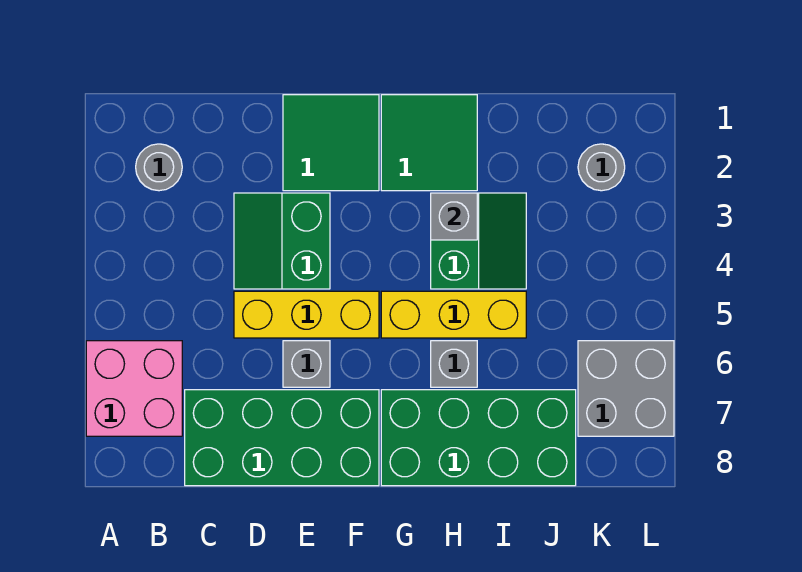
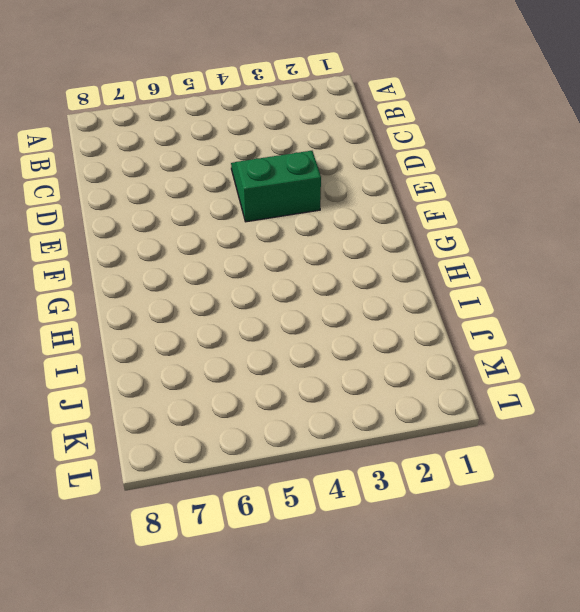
none -> pink brick A6:B7 level 1
none -> grey round brick B2 level 1
none -> green brick C7:F8 level 1

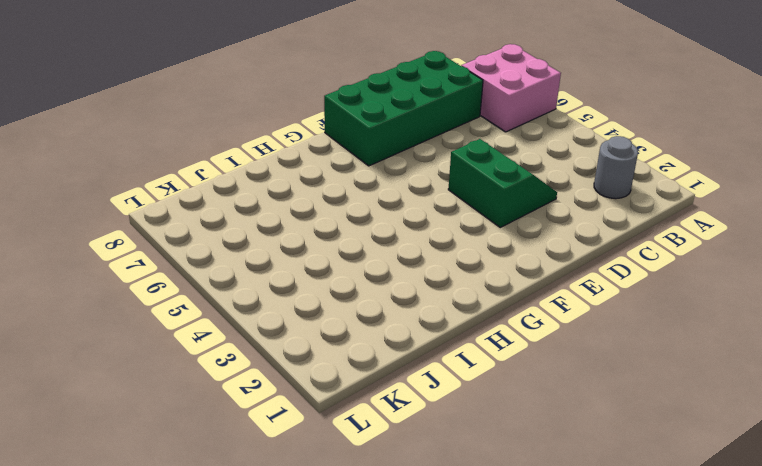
none -> yellow brick D5:F5 level 1
none -> green tile E1:F2 level 1
none -> grey brick E6 level 1

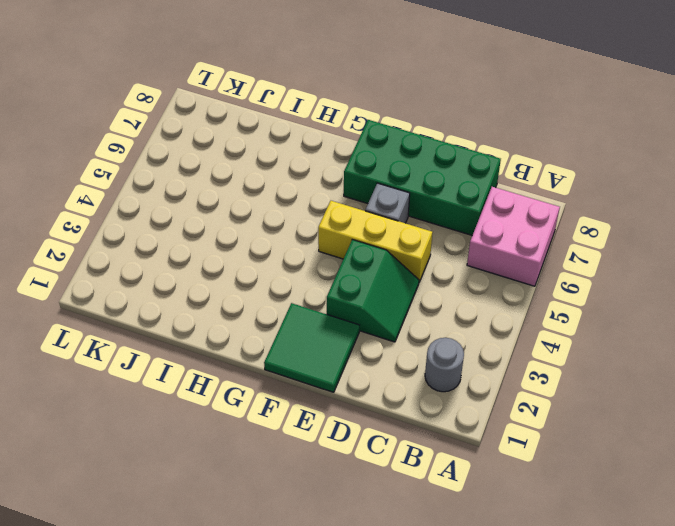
none -> green tile G1:H2 level 1
none -> yellow brick G5:I5 level 1
none -> green brick G7:J8 level 1

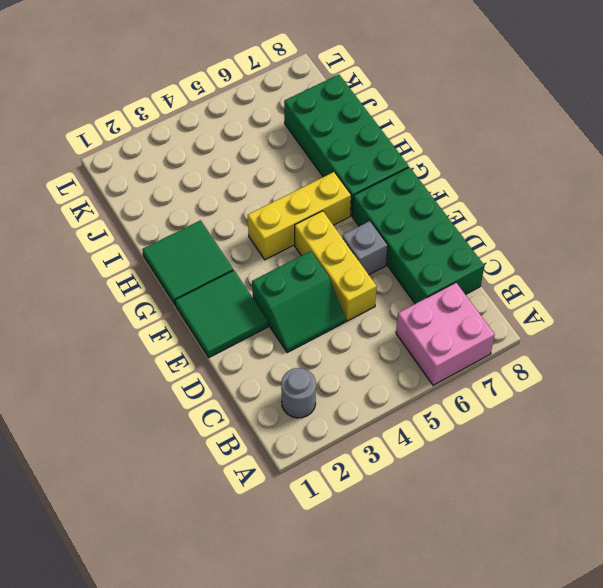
yellow brick G4:G6 level 1 -> yellow brick G5:I5 level 1
none -> green slope H3:I4 level 1 top H
none -> grey brick H6 level 1
none -> grey round brick K2 level 1

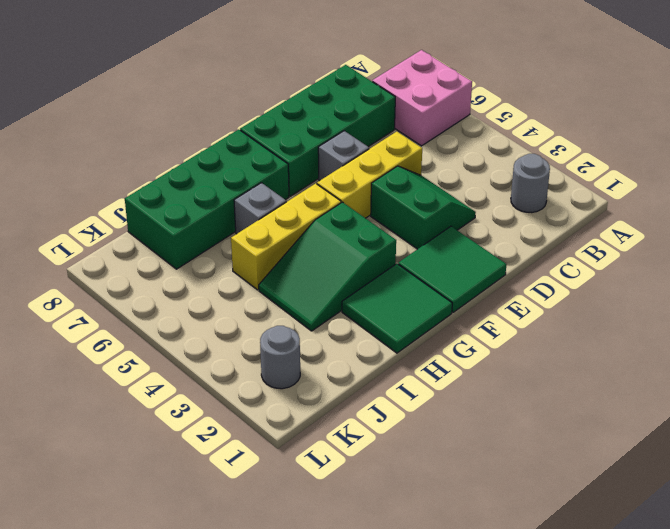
green slope G3:I4 level 1 top G -> green slope H3:I4 level 1 top H
none -> grey brick K6:L7 level 1
none -> grey brick H3 level 2

